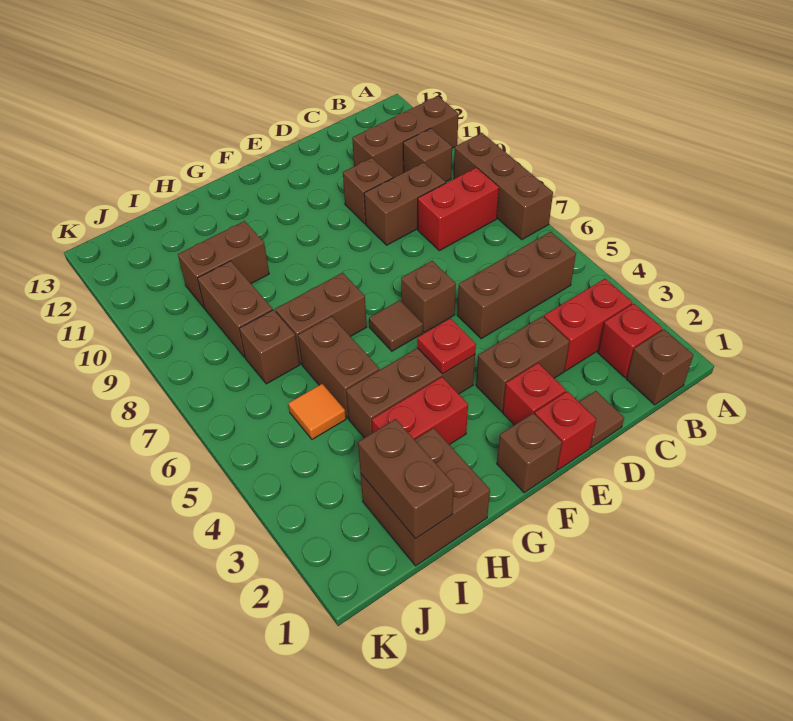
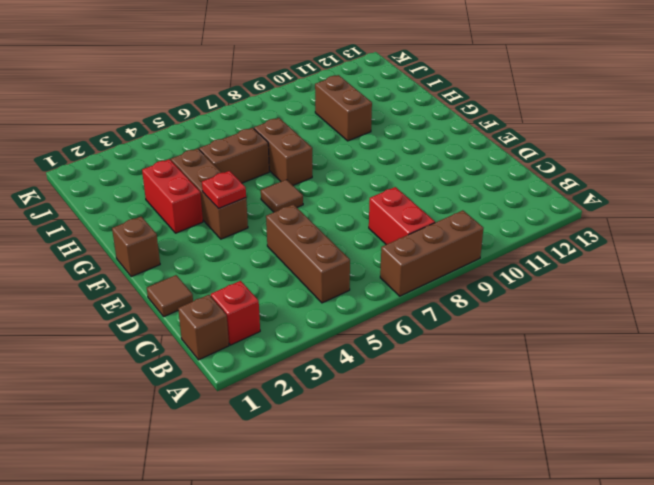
none -> brown brick A11:C11 level 1
none -> red brick B3:C3 level 1
none -> brown brick B10 level 1

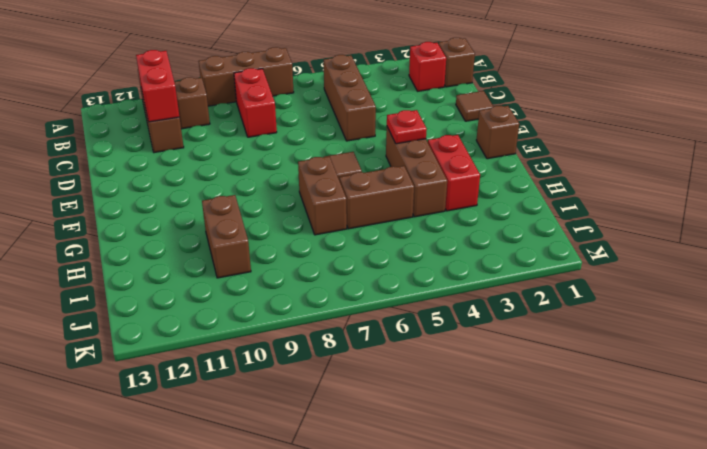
red brick B11:C11 level 2 -> red brick B3:C3 level 1
none -> brown brick C9:D9 level 1
none -> brown brick D3:E3 level 1
none -> brown brick D10 level 1

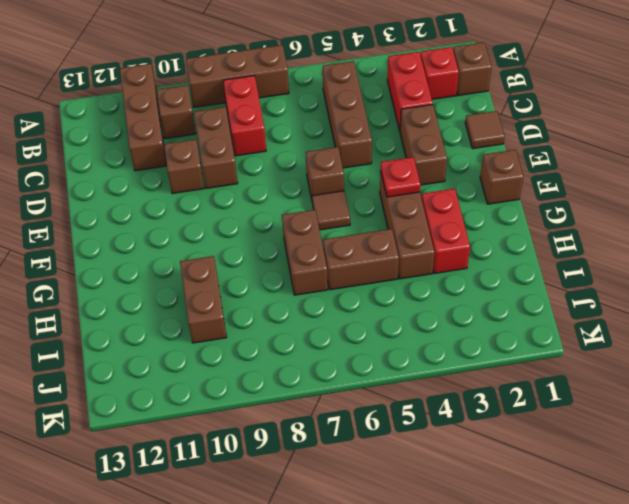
none -> red brick E1 level 1
none -> red brick E2 level 1
none -> brown brick H1:I2 level 1

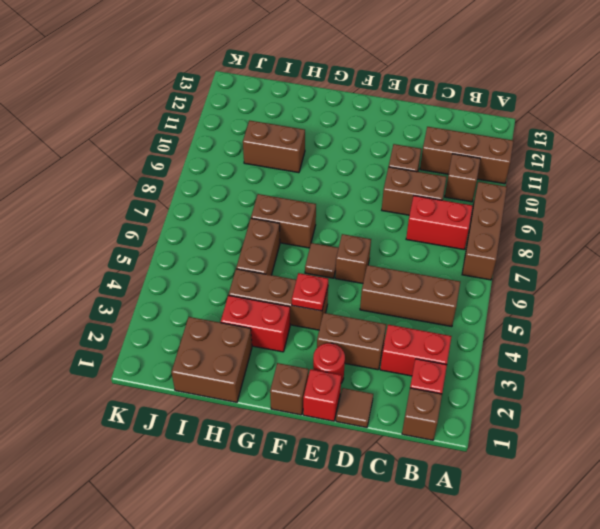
red round brick E2 level 1 -> red brick E2 level 1
none -> orange tile I5 level 1
none -> brown brick I7 level 1
none -> brown brick I8:I9 level 1

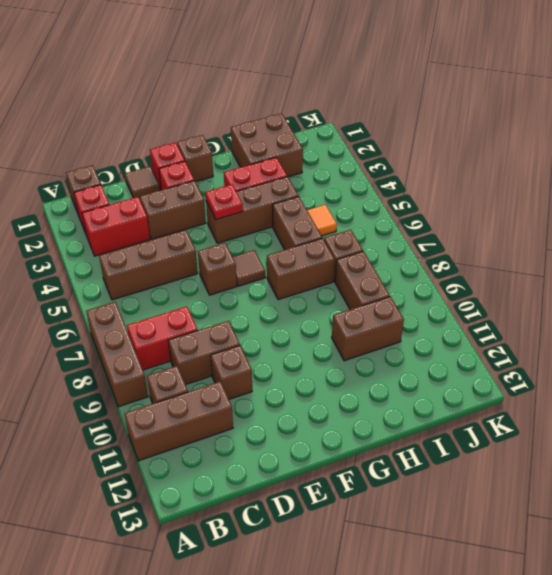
none -> brown brick I1:I2 level 2

